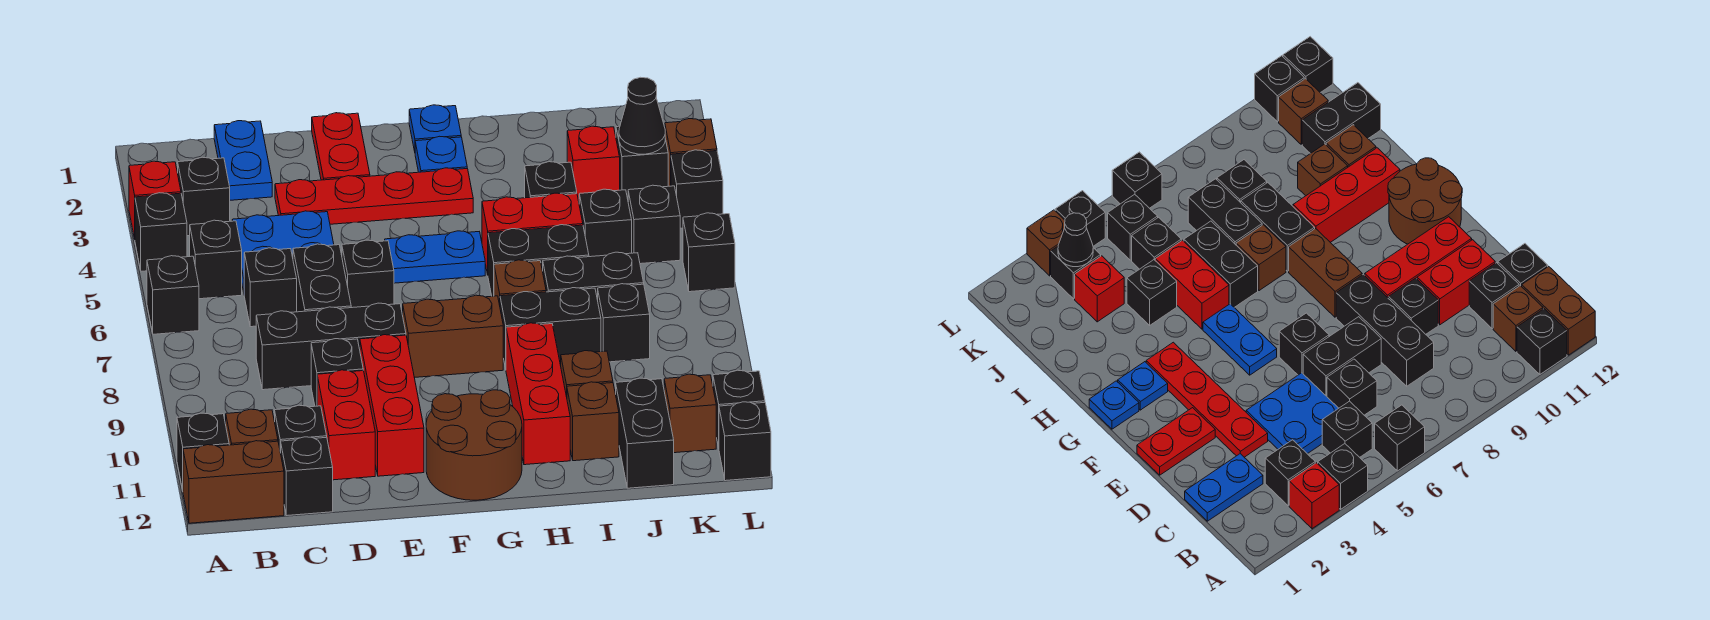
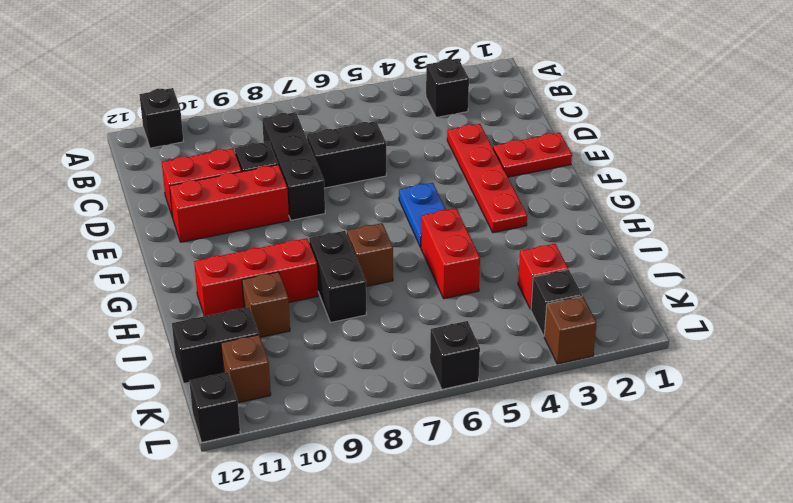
none -> red brick A3 level 1
none -> black brick A4 level 1
none -> black brick A6 level 1
none -> brown brick A12:B12 level 1

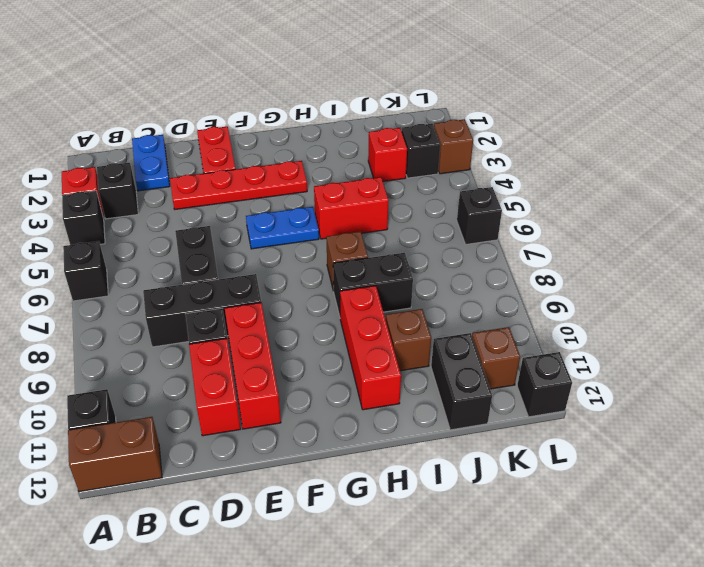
none -> black brick B5 level 1
none -> brown brick B11 level 1
none -> blue plate C4:D5 level 1
none -> black brick C6 level 1

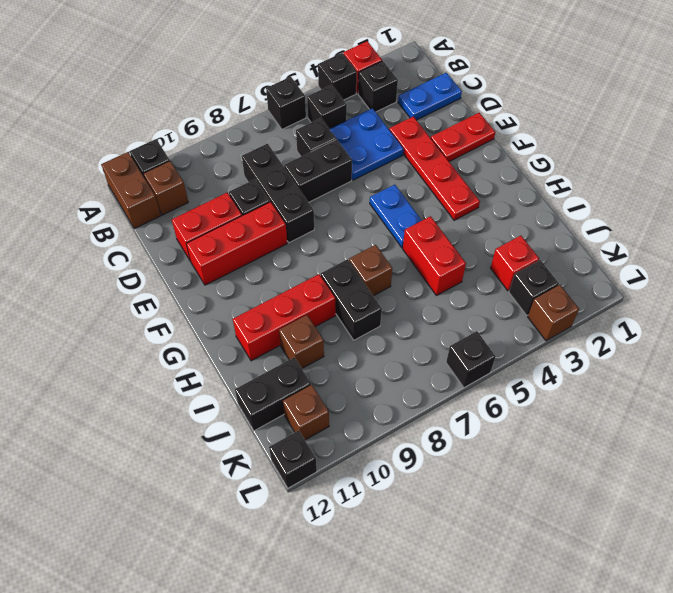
none -> black brick C11 level 1
none -> black brick C12 level 1
none -> black brick E6 level 1
none -> brown brick F8:G8 level 1

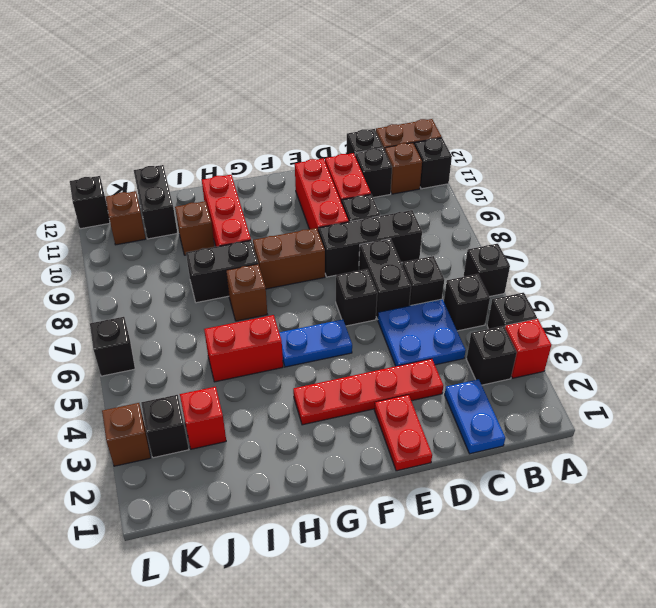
none -> brown round brick F11:G12 level 1
none -> blue plate G1 level 1
none -> blue plate G2 level 1
none -> black brick H6:I6 level 1

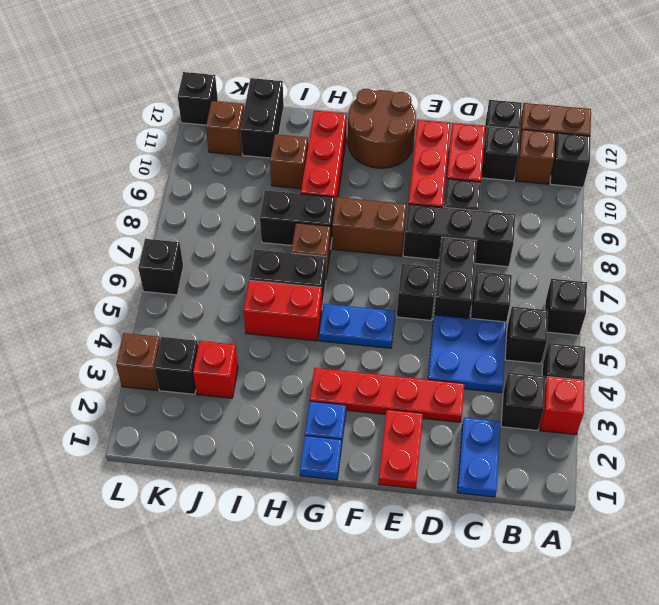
none -> black brick I4 level 1
none -> black brick I7:J7 level 1
none -> brown brick I11 level 1
none -> black brick J5 level 1

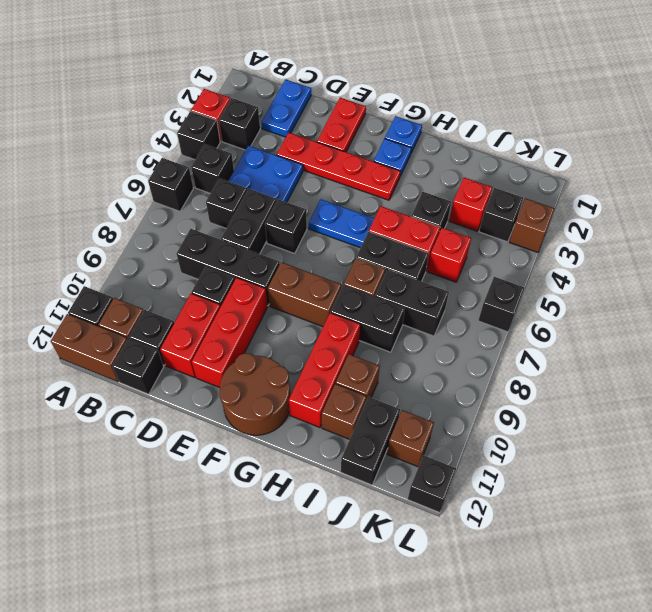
red brick J5 level 1 -> black brick J5 level 1
none -> black brick J8 level 1
none -> black brick K5 level 1
none -> black brick L4 level 1
none -> black brick L11 level 1

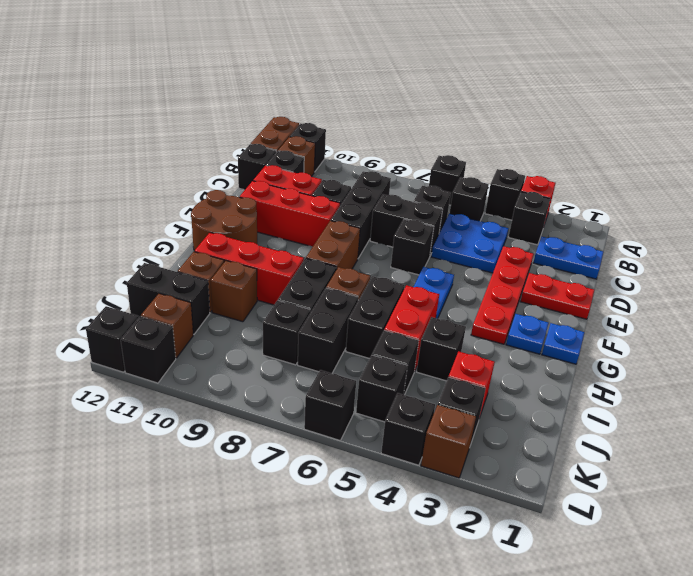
none -> black cone K3 level 2

